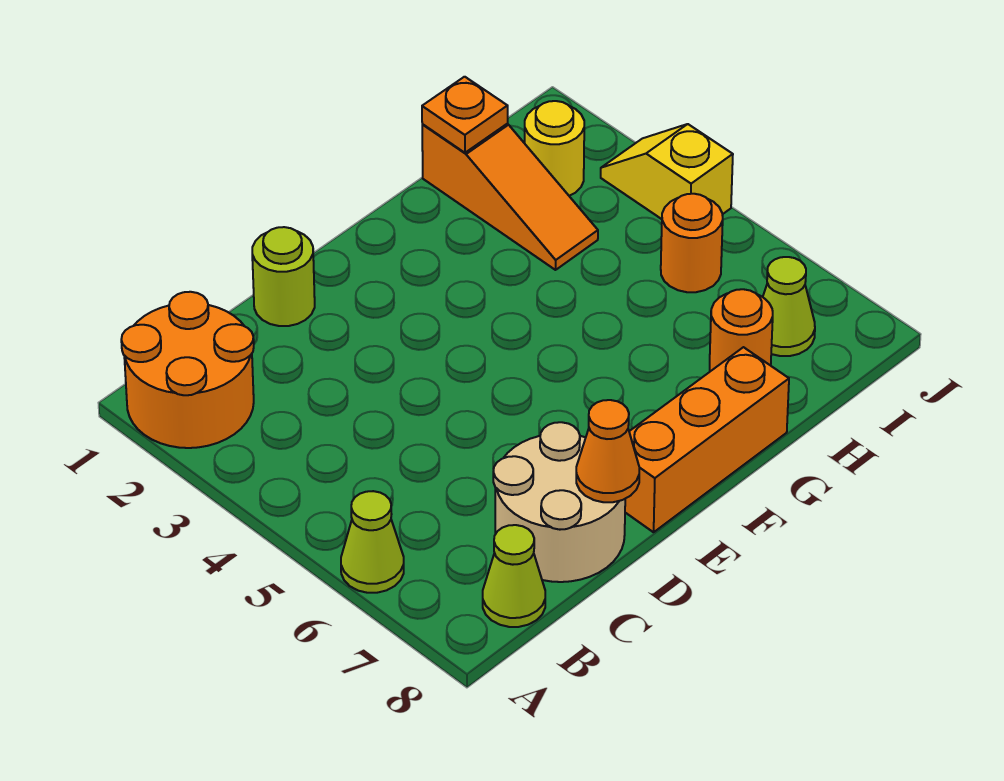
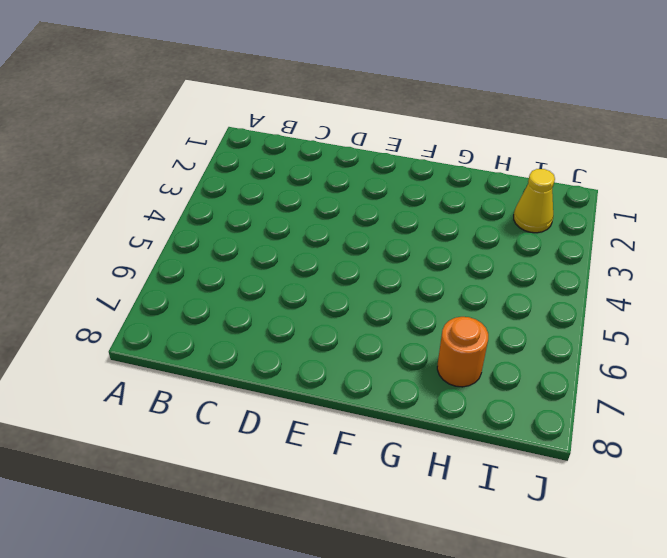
yellow cone I2 level 1 -> yellow round brick I2 level 1
none -> orange round brick A1:B2 level 1
none -> lime cone A6 level 1
none -> lime cone B8 level 1

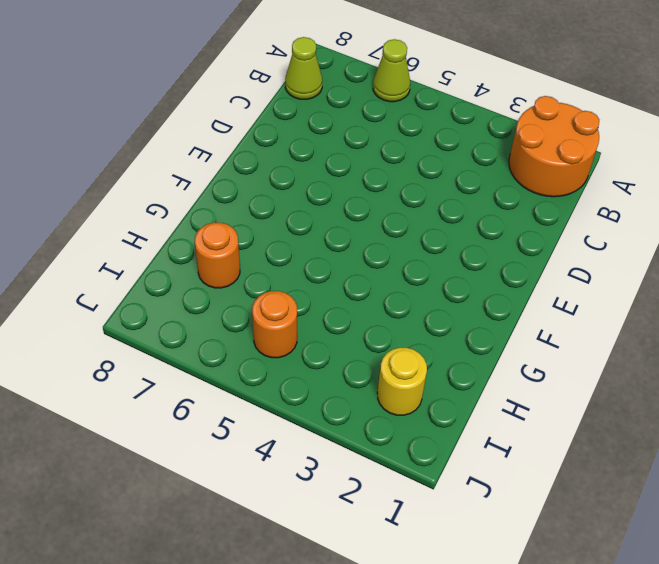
none -> tan round brick C7:D8 level 1
none -> lime round brick D1 level 1
none -> orange brick E8:G8 level 1

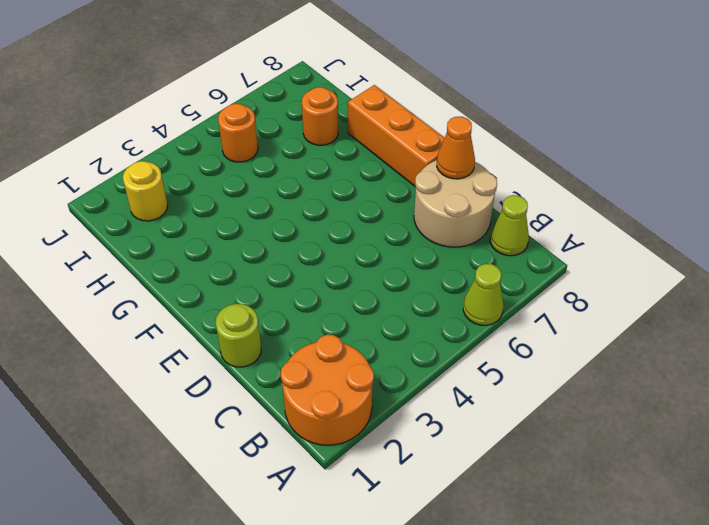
none -> orange slope H1:H3 level 1 top 1
none -> lime cone I7 level 1
none -> yellow slope J3:J4 level 1 top 4

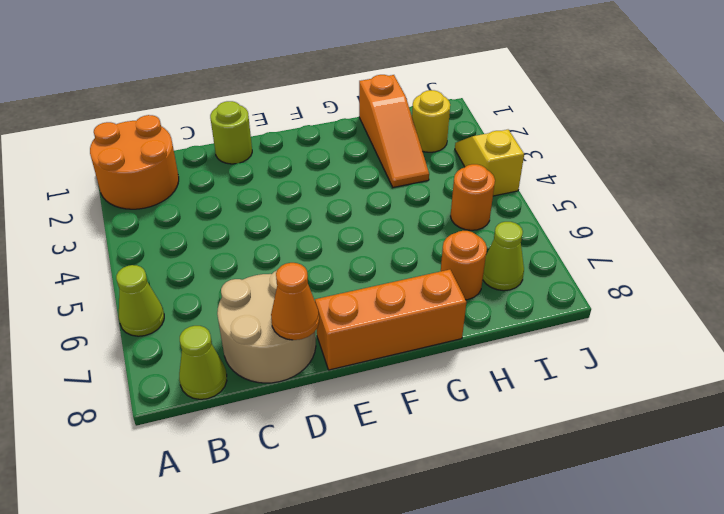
none -> orange plate H1 level 2

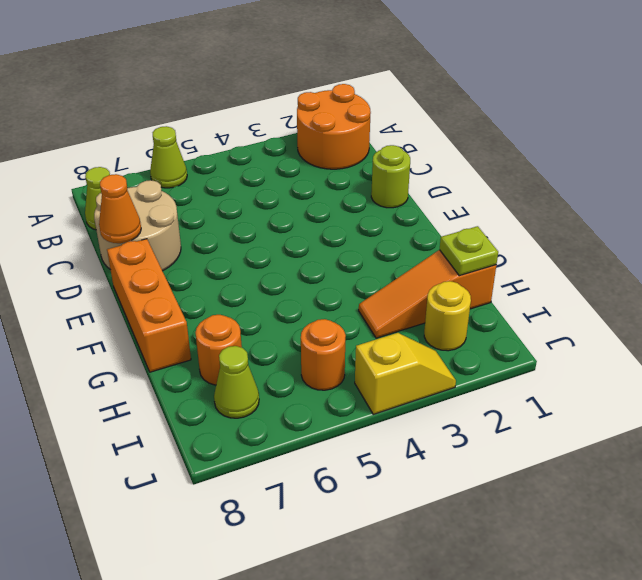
lime plate H1 level 2 -> orange plate H1 level 2

